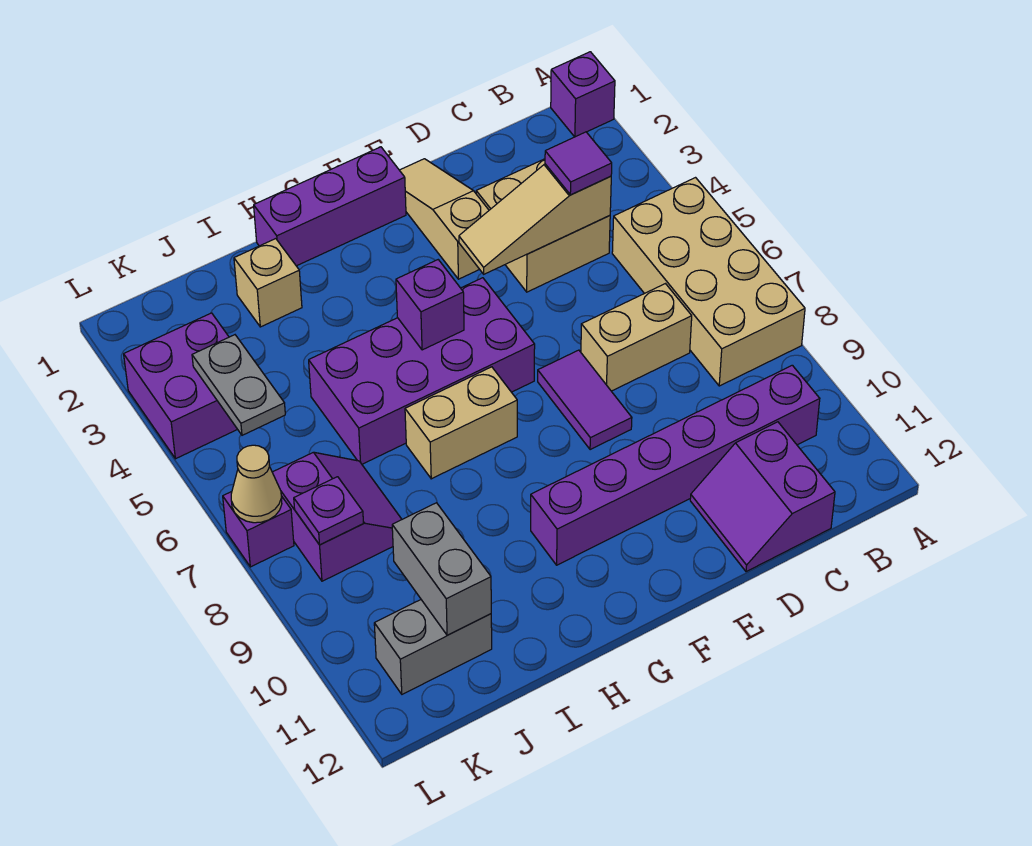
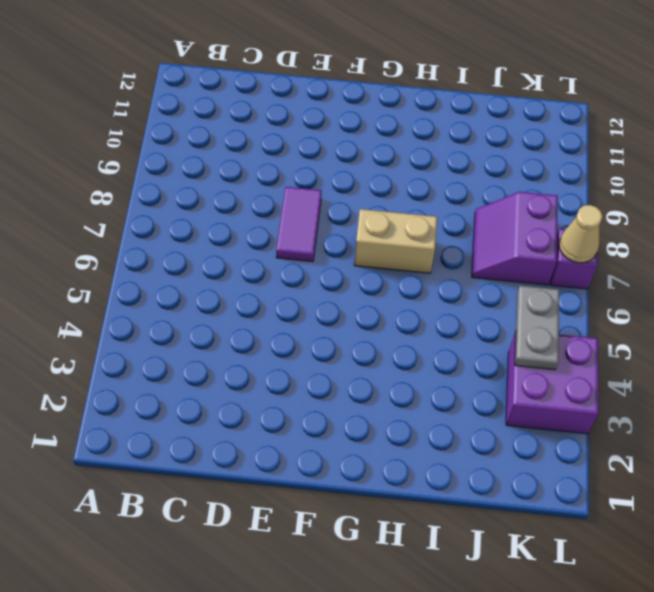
none -> purple brick A1 level 1
none -> tan brick A5:B8 level 1
none -> purple brick B10:G10 level 1

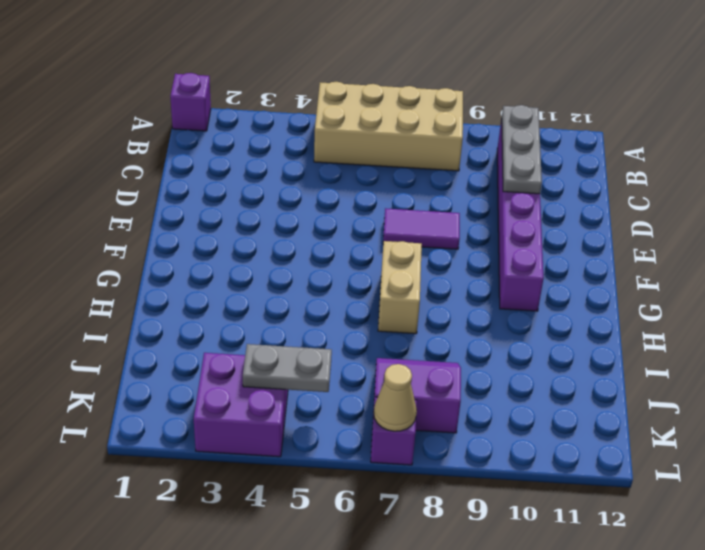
grey plate B10:D10 level 2 -> none
none -> tan brick C3:D4 level 1
none -> tan brick C7:D7 level 1
none -> purple slope C11:D12 level 1 top C

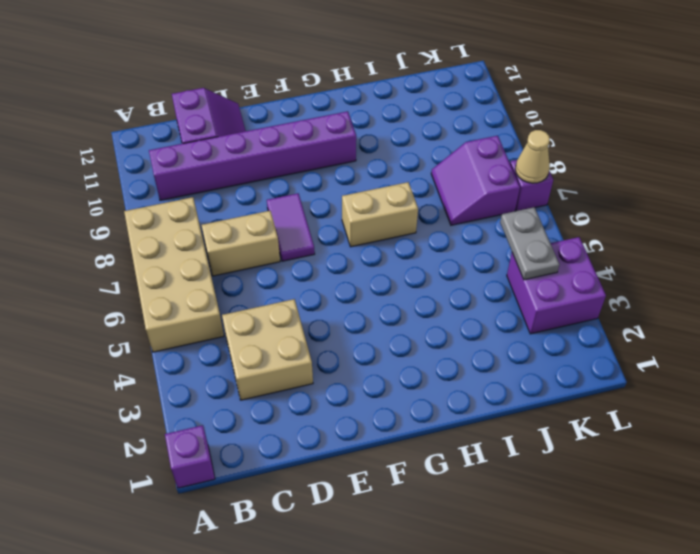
none -> tan slope E1:E3 level 1 top 3
none -> purple brick F1:H1 level 1
none -> purple brick F5:I6 level 1

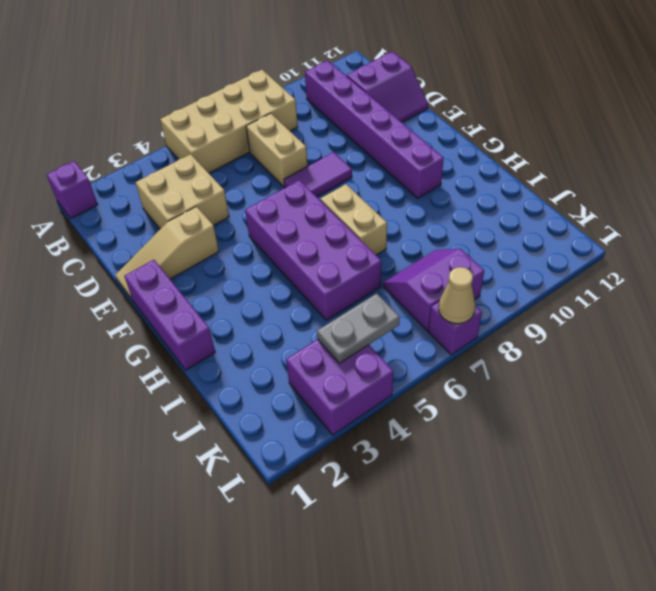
none -> tan brick I2 level 1
none -> grey brick J11:K11 level 1
none -> tan slope C4:E4 level 2 top C

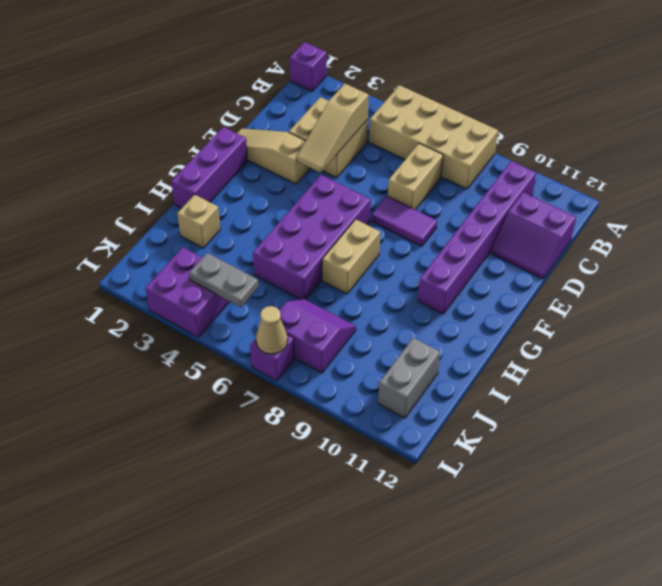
none -> purple brick G5 level 2
none -> grey brick J10:J11 level 2
none -> purple plate K8 level 2

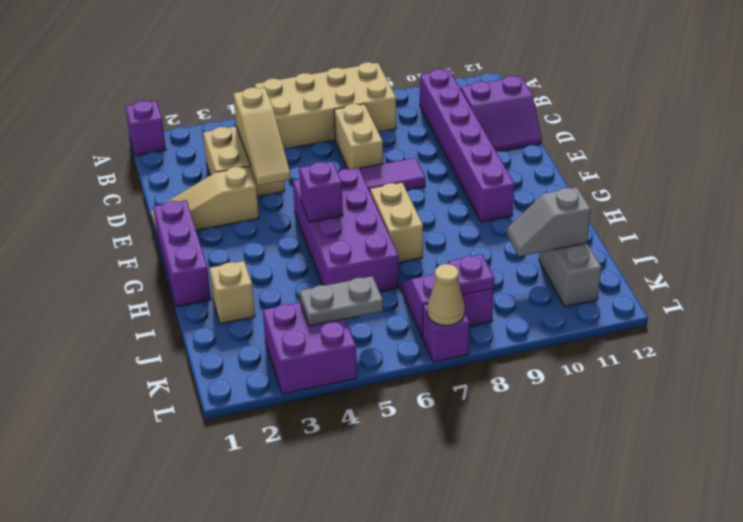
grey slope J10:J11 level 2 top 11 -> grey brick J10:J11 level 2
none -> purple tile C4 level 3

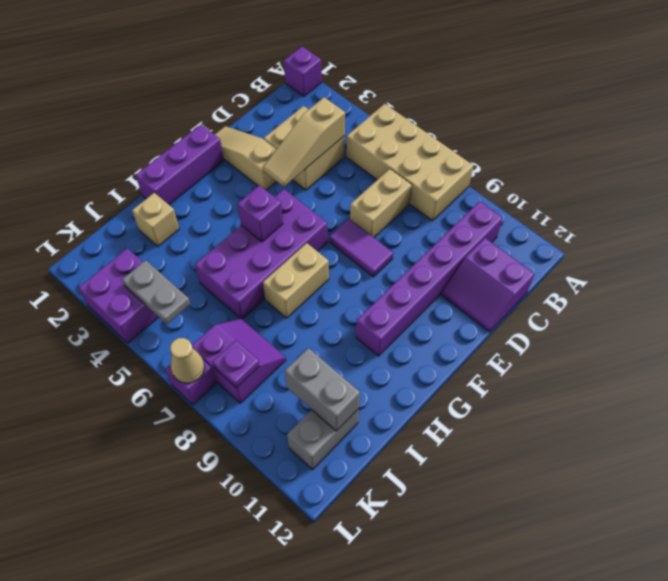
none -> purple tile C4 level 3

